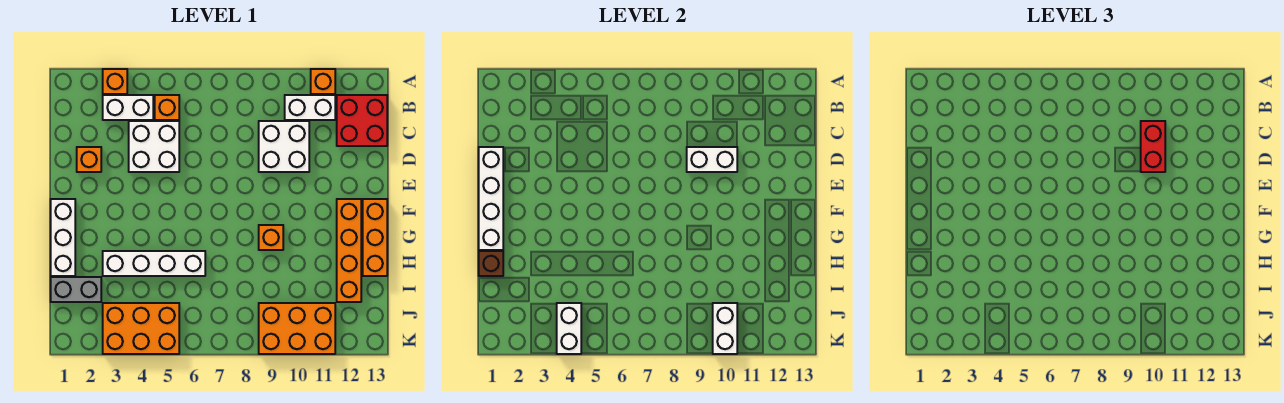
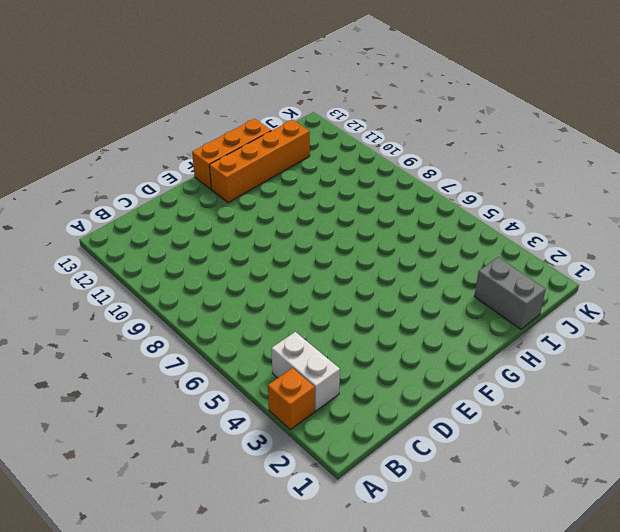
none -> orange brick A11 level 1
none -> orange brick B5 level 1
none -> white brick B10:B11 level 1

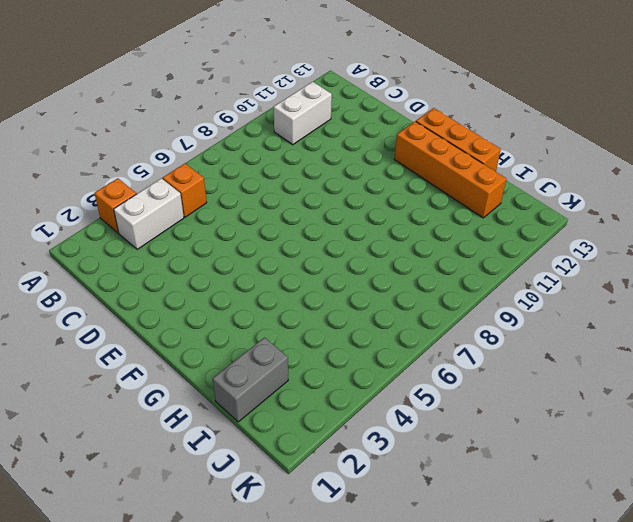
none -> orange brick A11 level 1
none -> red brick B12:C13 level 1
none -> white brick C4:D5 level 1

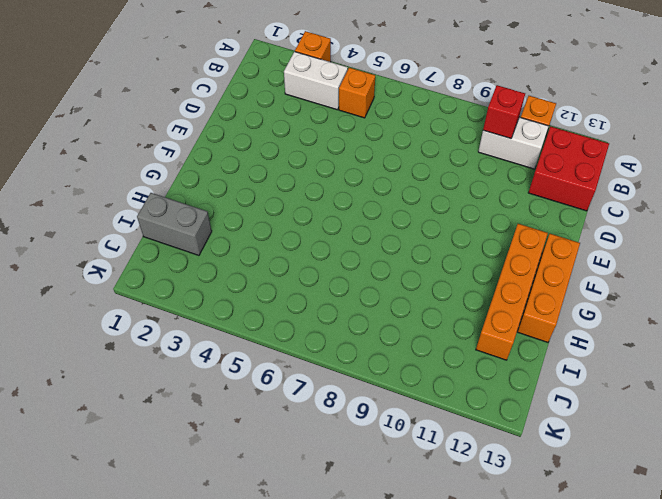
red brick B10 level 2 -> none
none -> white brick C4:D5 level 1
none -> white brick C9:D10 level 1
none -> orange brick D2 level 1

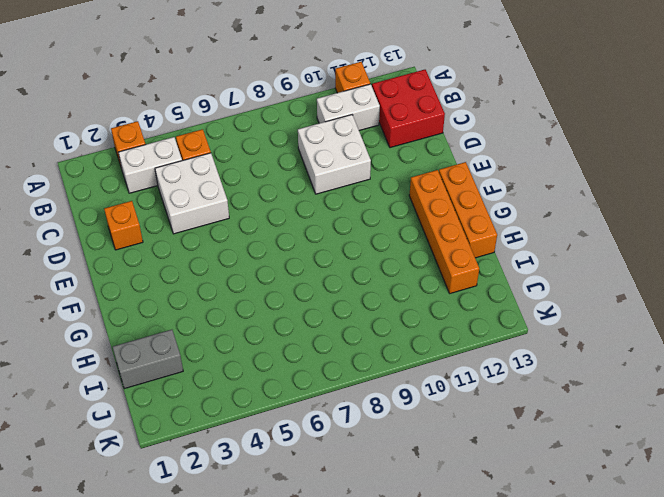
none -> white brick F1:H1 level 1
none -> orange brick G9 level 1
none -> white brick H3:H6 level 1

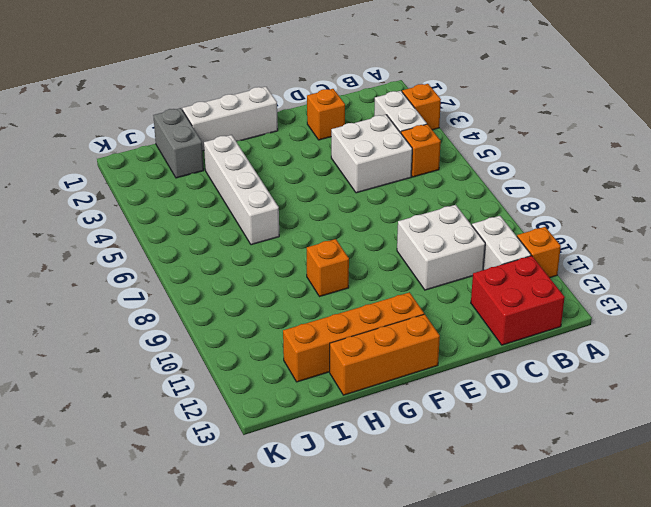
none -> orange brick J3:K5 level 1
none -> orange brick J9:K11 level 1
none -> white brick D1:G1 level 2

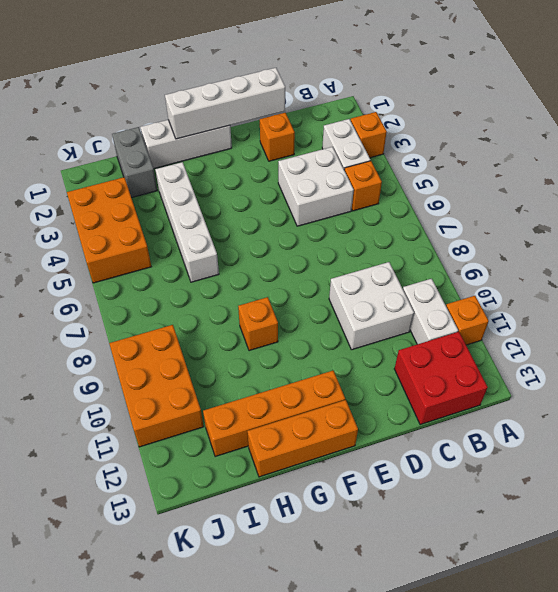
none -> white brick D9:D10 level 2
none -> brown brick H1 level 2
none -> white brick J4:K4 level 2

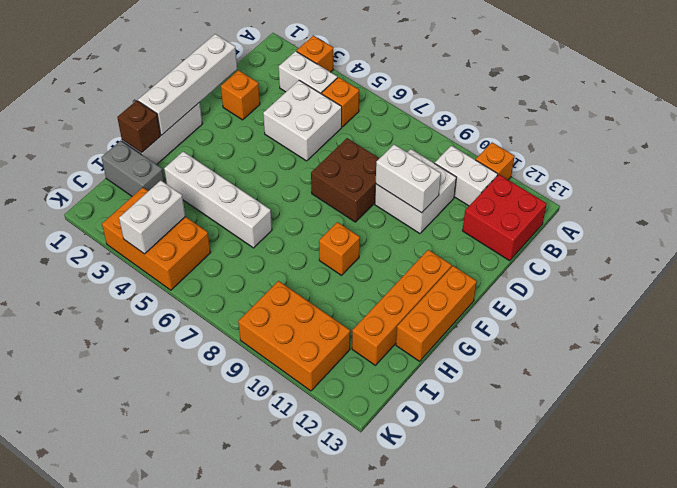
brown brick D7:E8 level 1 -> none
none -> white brick J10:K10 level 2
none -> red brick C10:D10 level 3

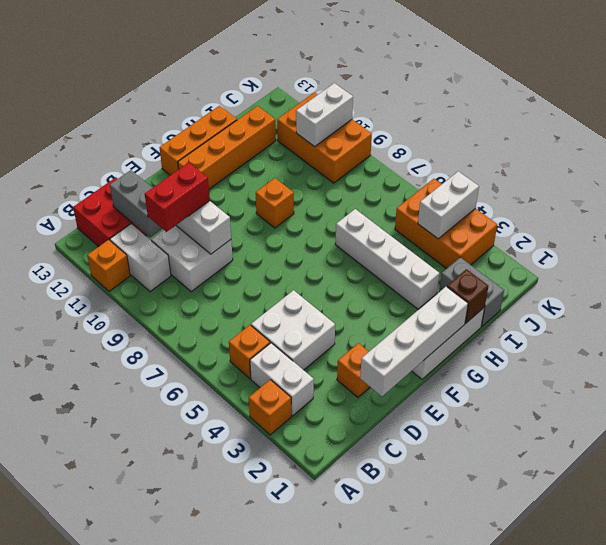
grey brick C11:C12 level 2 -> none

